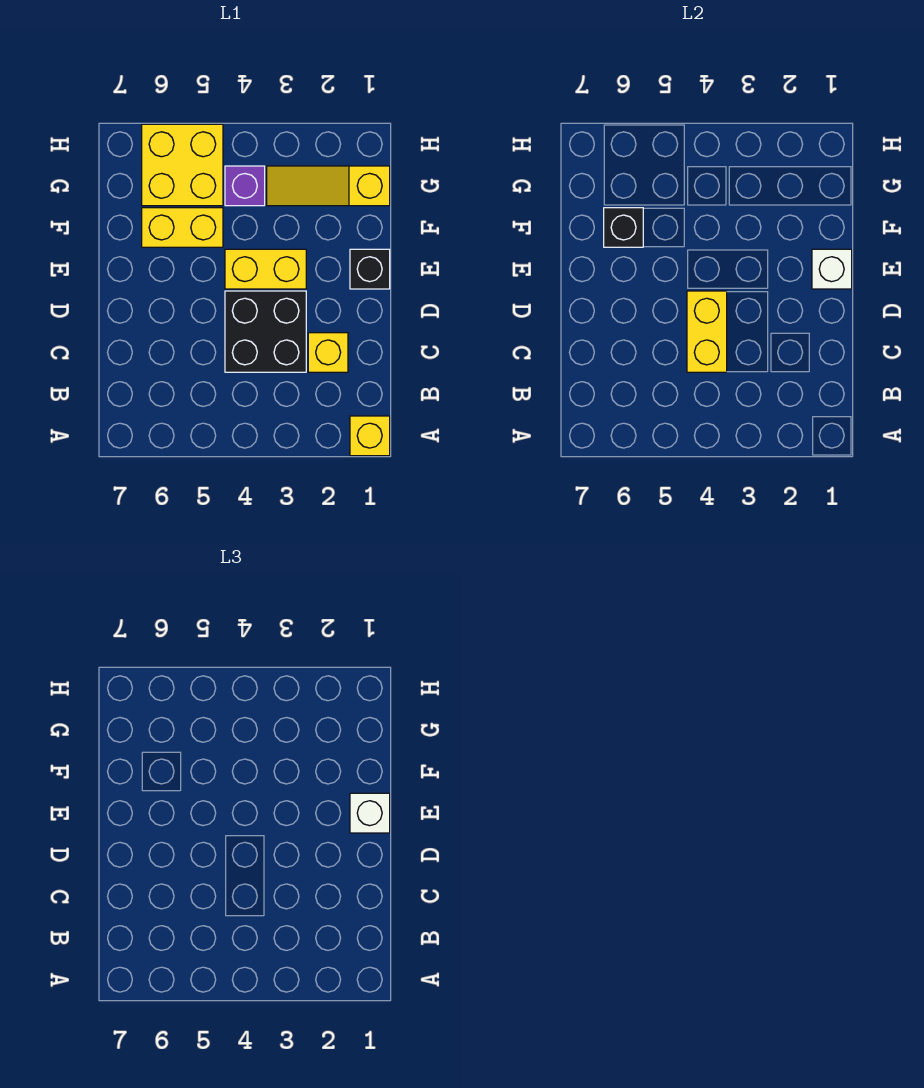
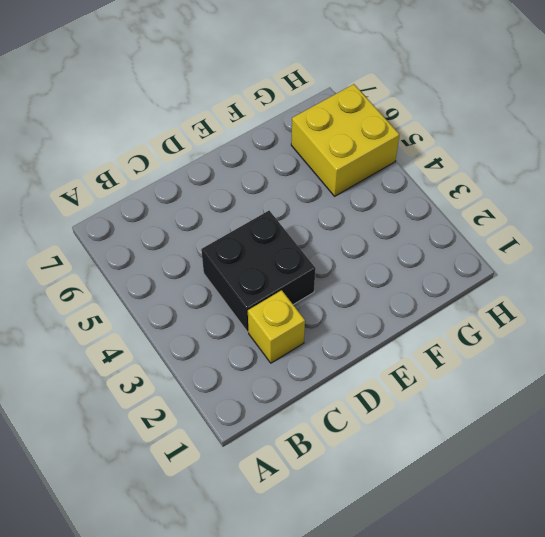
none -> yellow brick A1 level 1
none -> black brick E1 level 1
none -> yellow brick E3:E4 level 1

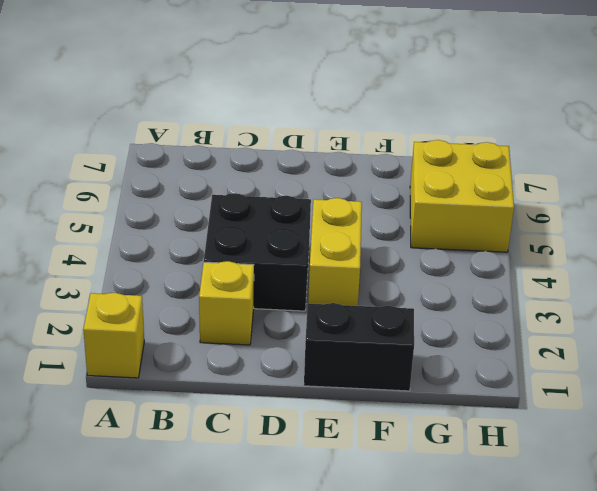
black brick E1:F1 level 1 -> black brick E1 level 1
none -> yellow brick F5:F6 level 1
none -> yellow slope G1:G3 level 1 top 1
none -> purple brick G4 level 1

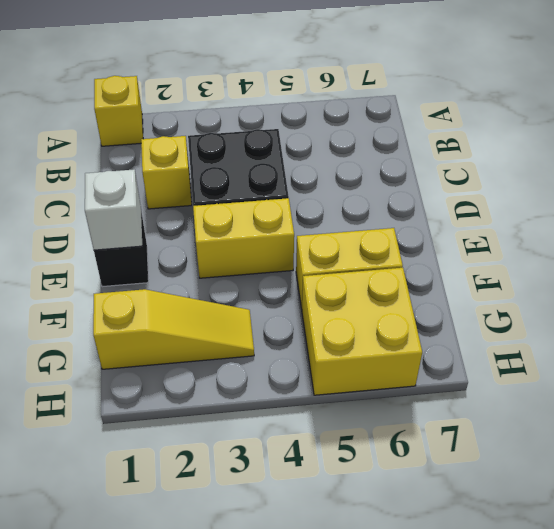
none -> purple brick G4 level 1
none -> yellow brick C4:D4 level 2
none -> black brick F6 level 2

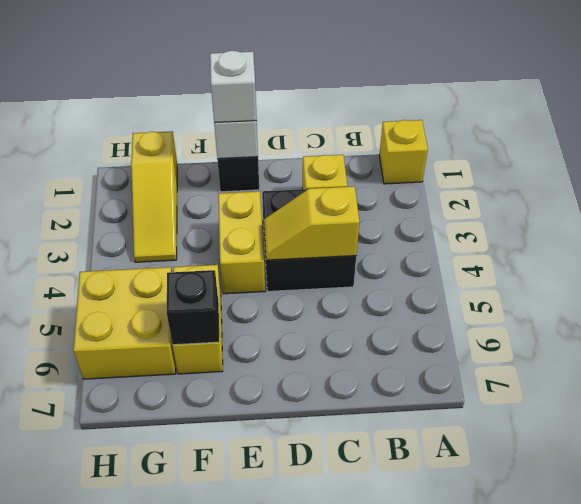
yellow slope C4:D4 level 2 top C -> yellow brick C4:D4 level 2
none -> purple brick G4 level 1

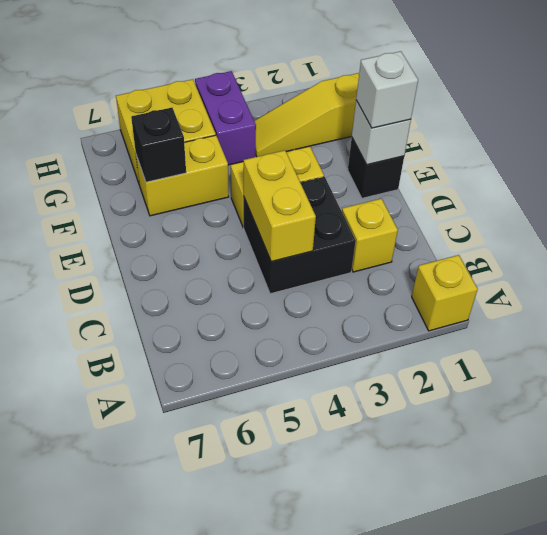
purple brick G4:H4 level 1 -> purple brick G4 level 1

